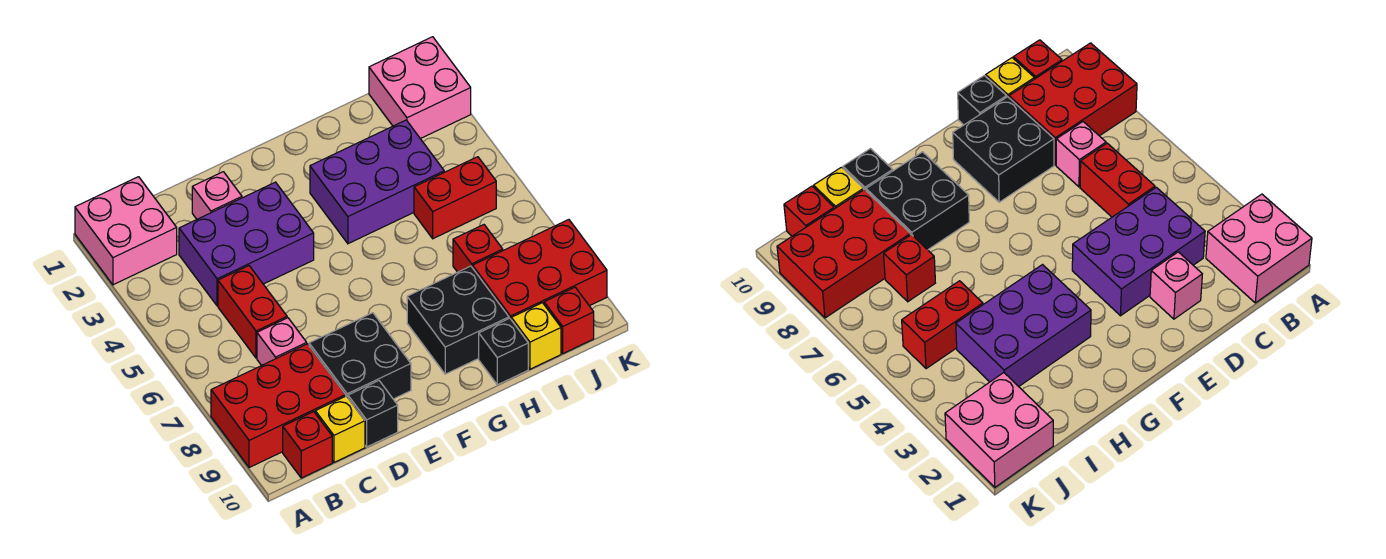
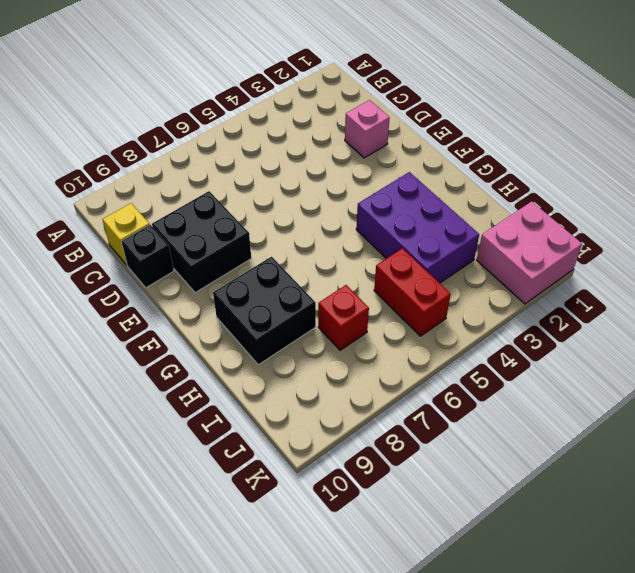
none -> pink brick A1:B2 level 1
none -> red brick A8:C9 level 1
none -> red brick B10 level 1

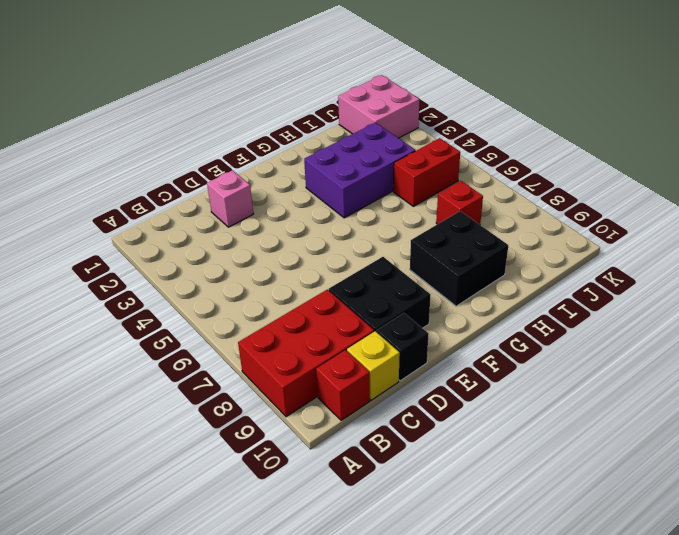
none -> pink brick A1:B2 level 1
none -> purple brick C3:E4 level 1
none -> red brick C5:C6 level 1

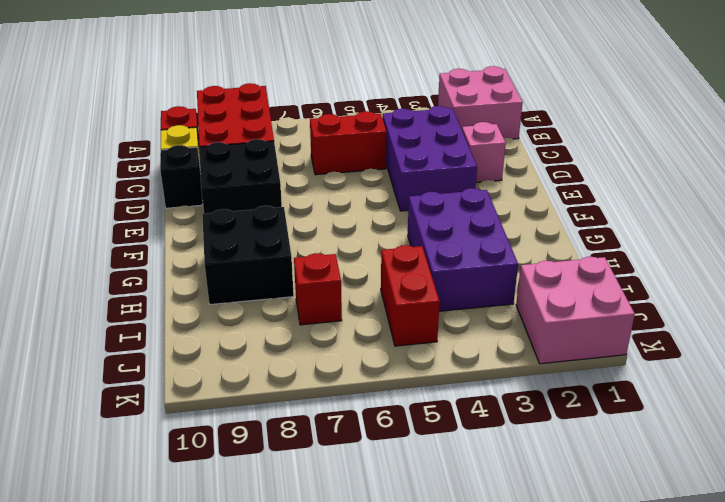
none -> pink brick C7 level 1
none -> black brick H10 level 1
none -> red brick I8:K9 level 1

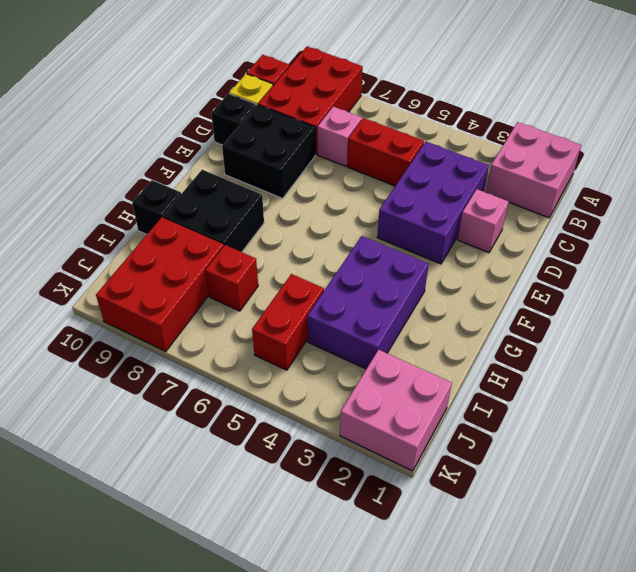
none -> yellow brick I10 level 1
none -> red brick J10 level 1

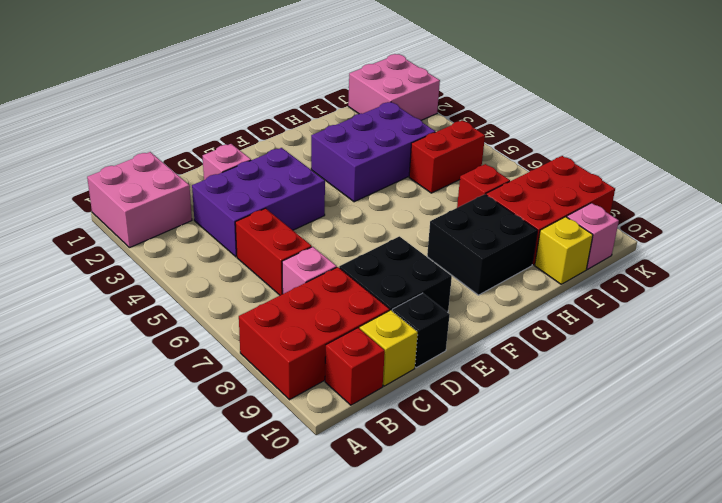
pink brick J10 level 1 -> red brick J10 level 1
none -> black brick H10 level 1

